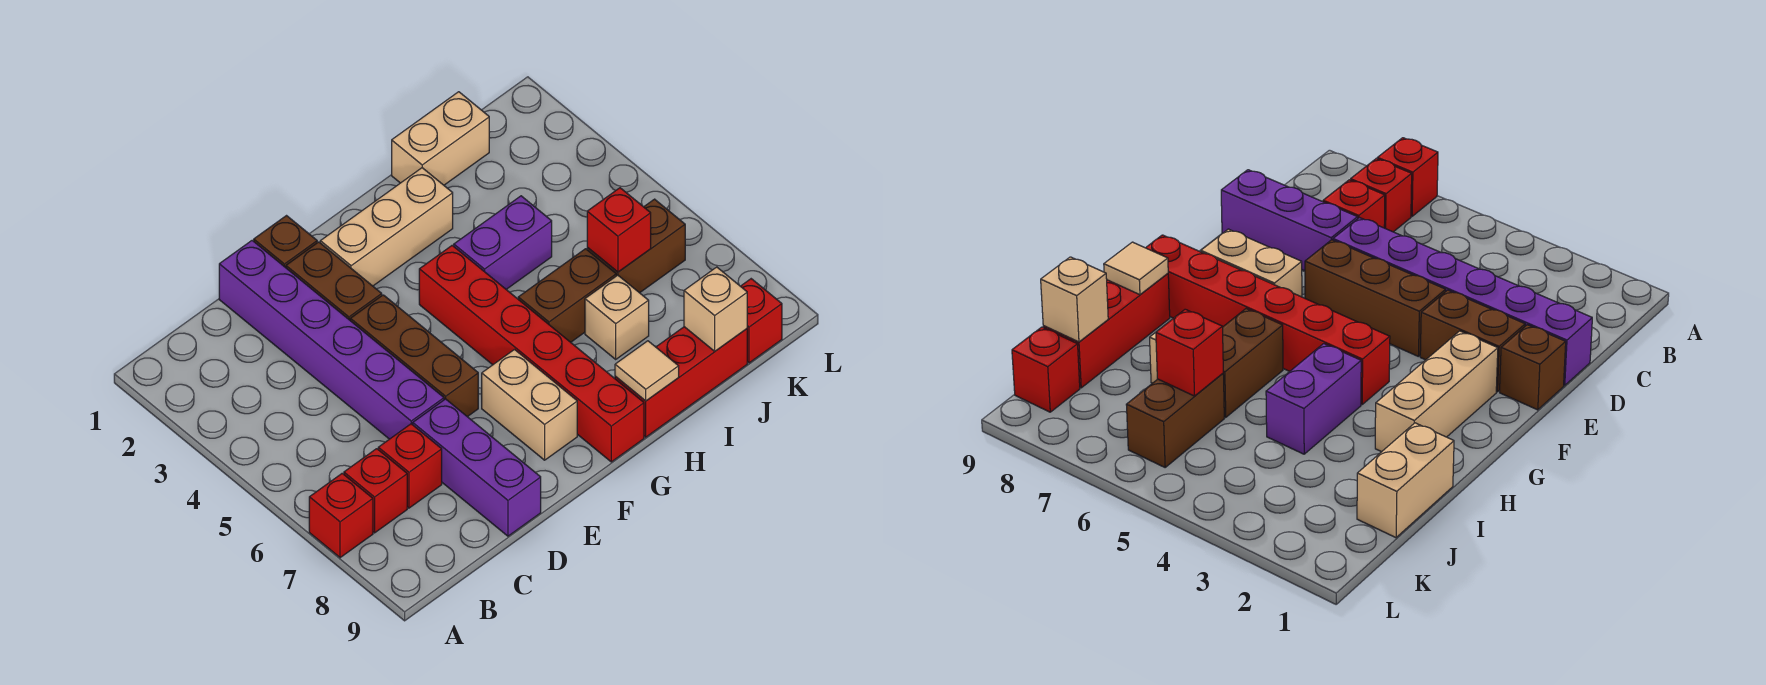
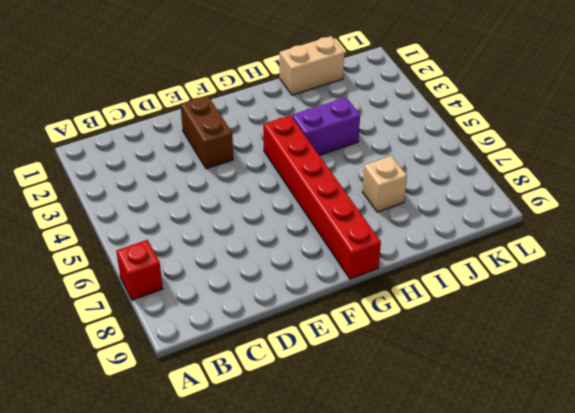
none -> red brick B7 level 1
none -> red brick C7 level 1
none -> purple brick D1:D6 level 1

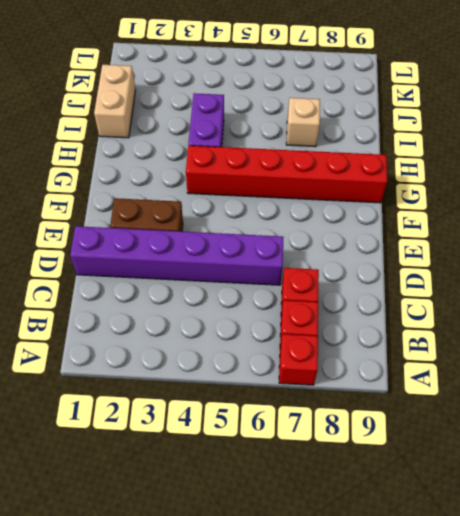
none -> purple brick D7:D9 level 1
none -> brown brick E1 level 1
none -> brown brick E4:E6 level 1

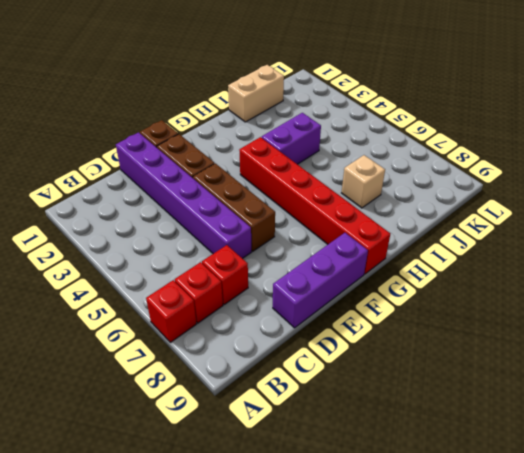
purple brick D9:F9 level 1 -> purple brick D7:D9 level 1
none -> tan brick F2:H2 level 1
none -> tan brick F7:F8 level 1
none -> brown brick H6:I6 level 1

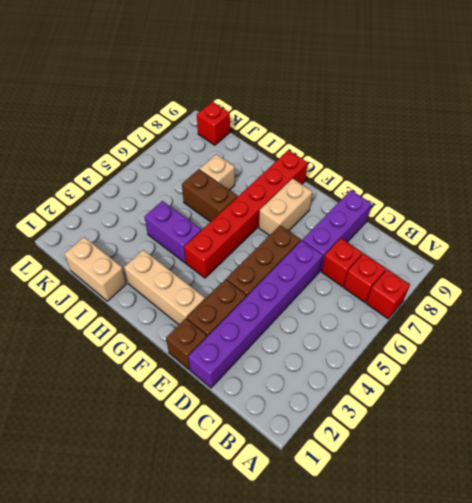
none -> red brick H9:J9 level 1
none -> brown brick J6:K6 level 1
none -> tan tile H9 level 2

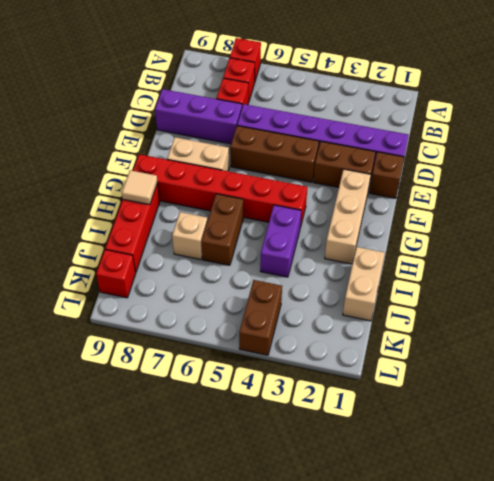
brown brick K4:L4 level 1 -> brown brick J6:K6 level 1
none -> red brick J6 level 2
none -> tan brick J9 level 2

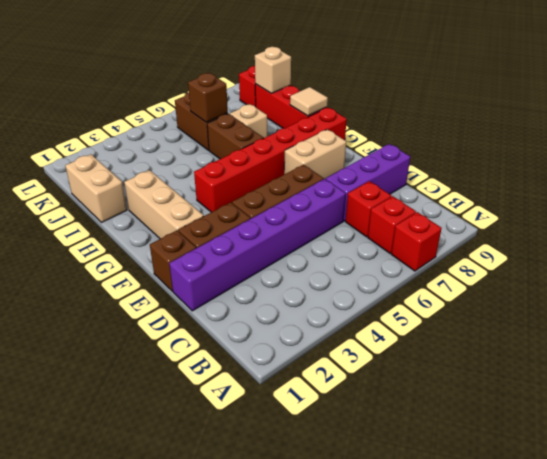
brown brick J6 level 2 -> red brick J6 level 2
none -> purple brick H4:I4 level 1

